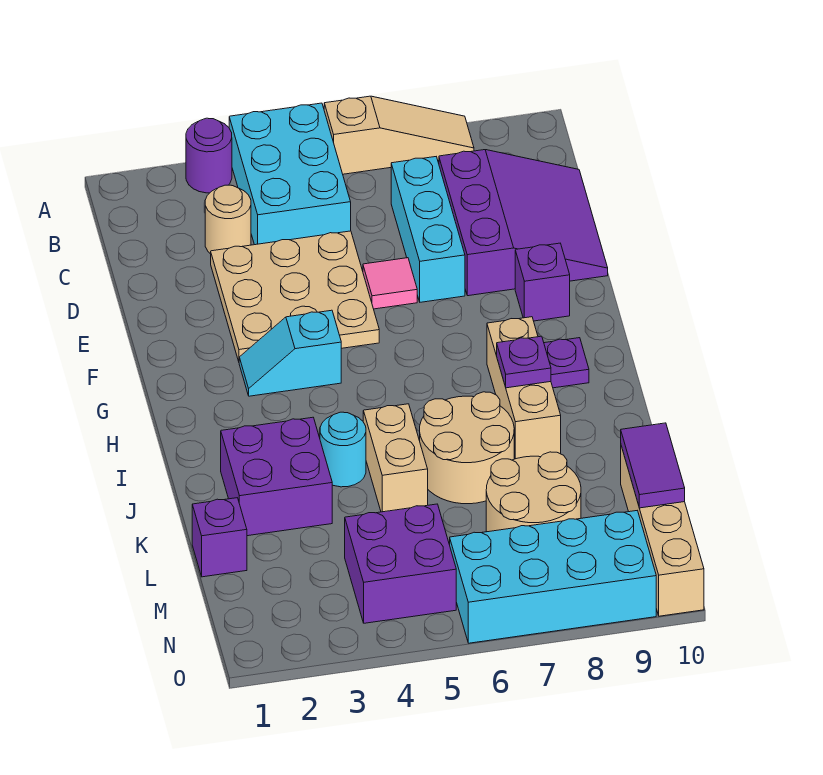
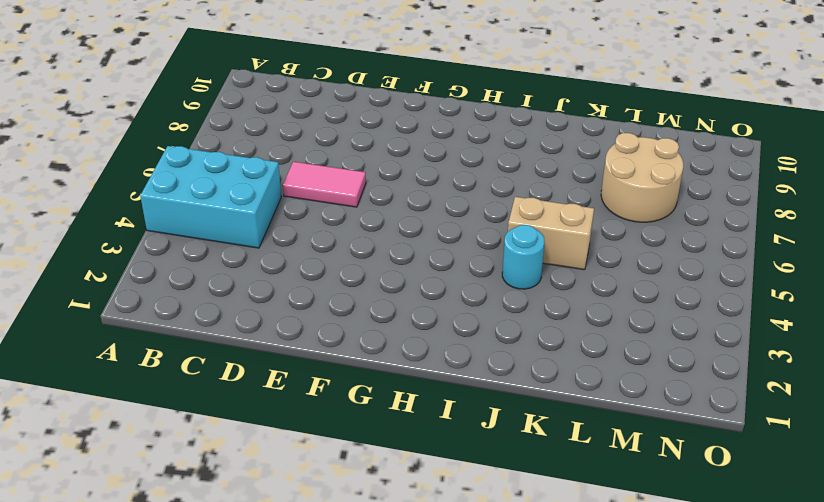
pink tile D6:E6 level 1 -> pink tile E6 level 1
none -> purple round brick A3 level 1
none -> tan slope A6:A8 level 1 top 6
none -> tan round brick C3 level 1

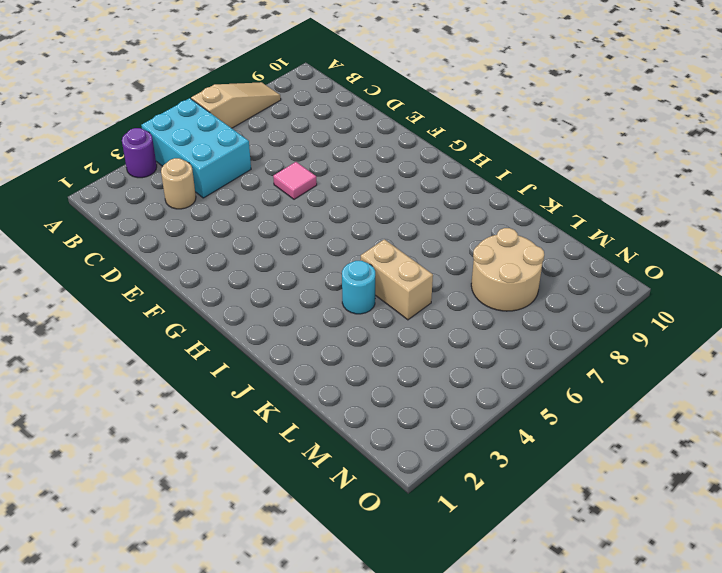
none -> cyan brick C7:E7 level 1
none -> purple slope C8:E10 level 1 top 8
none -> tan plate D3:F5 level 1

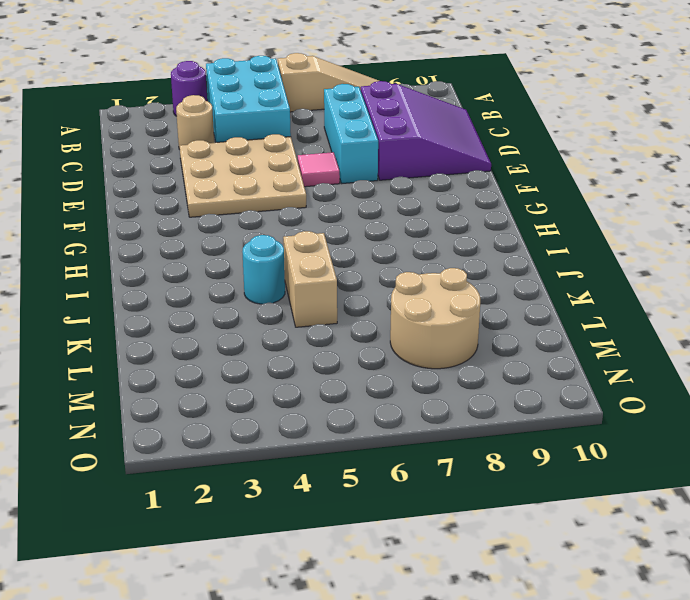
none -> purple brick F9 level 1
none -> cyan slope G3:G4 level 1 top 4
none -> tan brick H8:J8 level 1

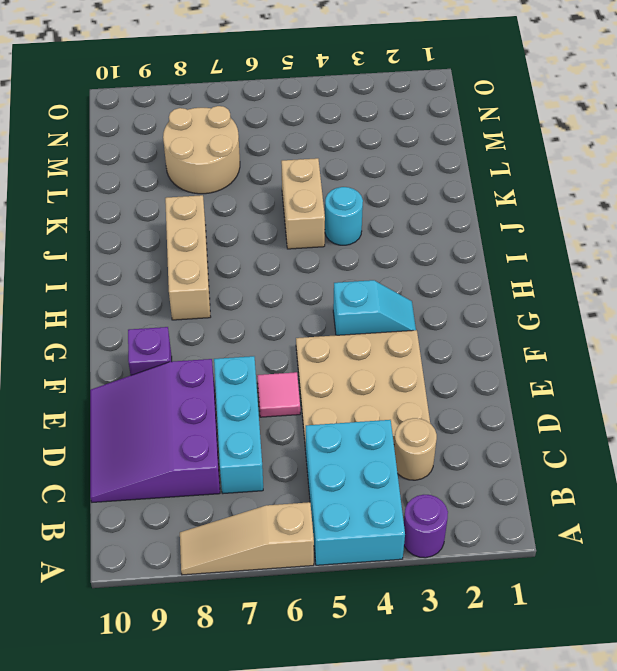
none -> purple plate H9 level 1
none -> purple brick J2:K3 level 1
none -> tan round brick J6:K7 level 1

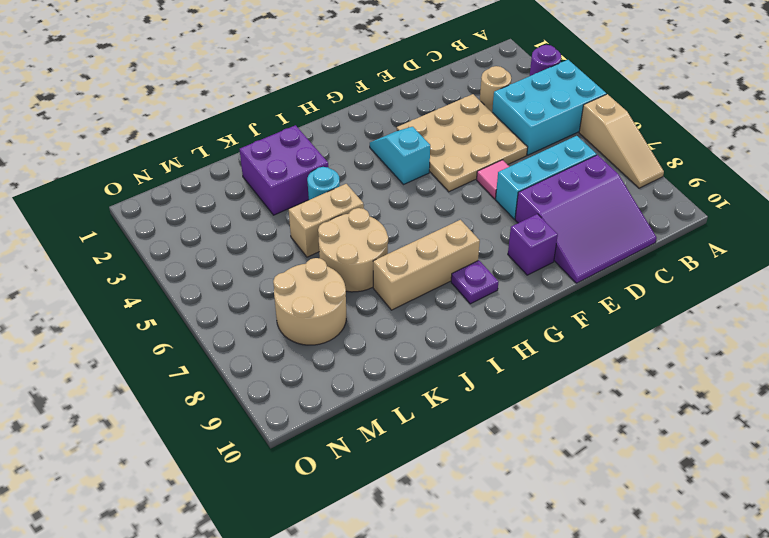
none -> purple brick L1 level 1
none -> tan brick L10:O10 level 1
none -> purple brick M4:N5 level 1

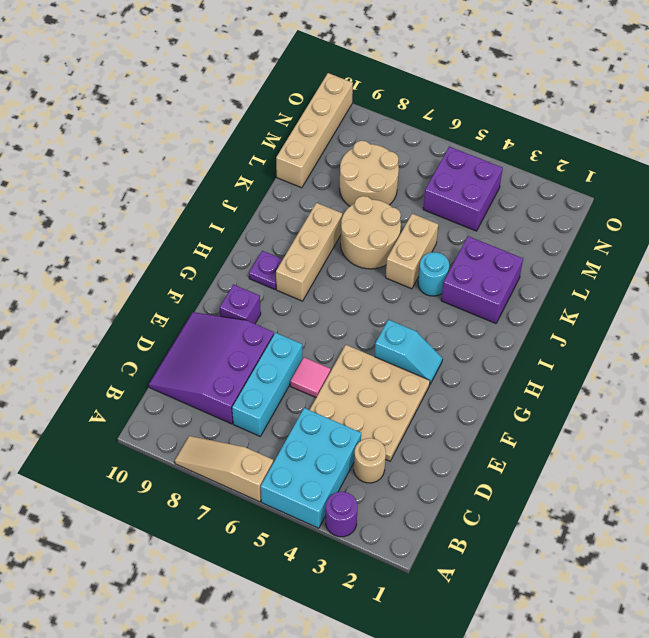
none -> purple brick L1 level 1
none -> cyan brick N6:O9 level 1
none -> purple plate I8 level 2

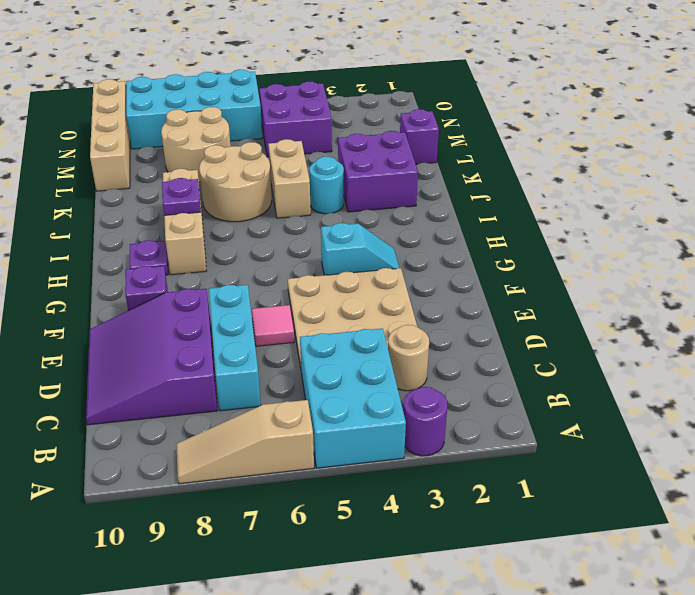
none -> purple tile L10:M10 level 2

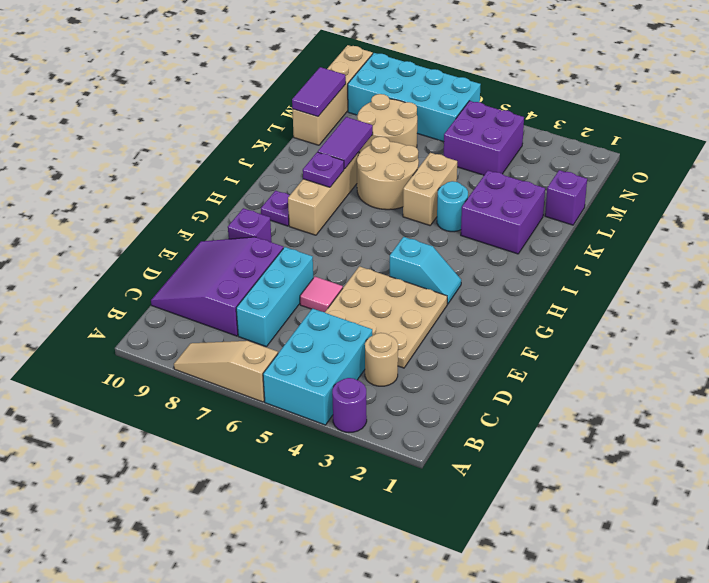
purple tile J8:K8 level 2 -> none

